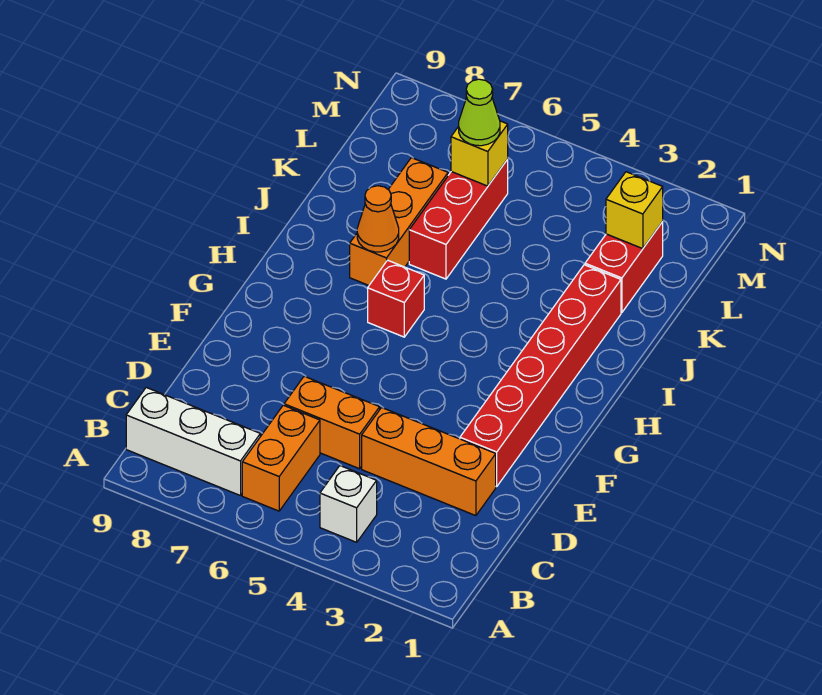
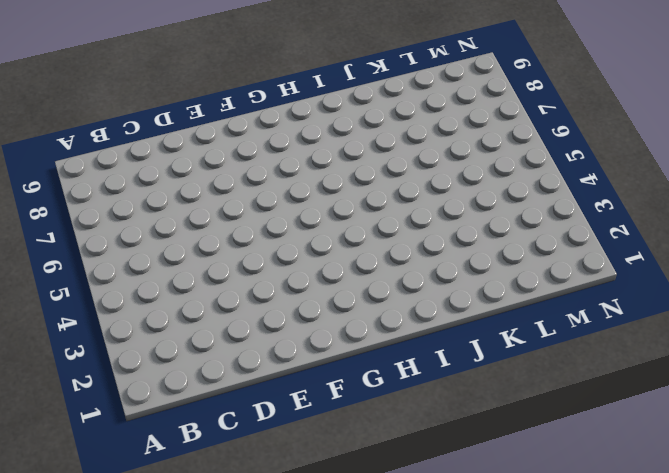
none -> white brick B4 level 1
none -> orange brick B6:C6 level 1
none -> white brick B7:B9 level 1

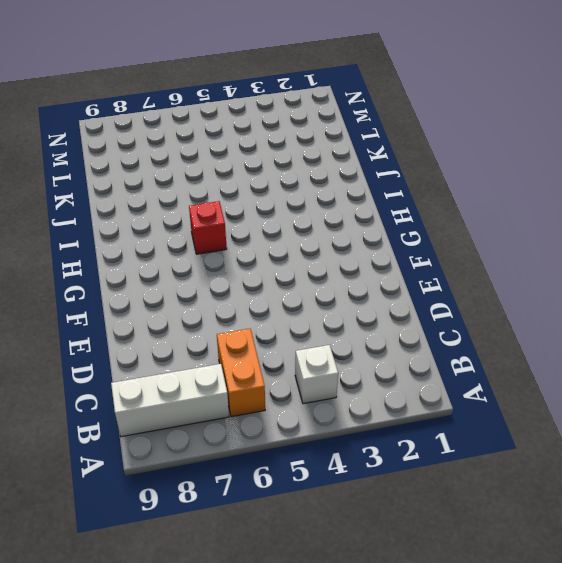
none -> orange brick D2:D4 level 1
none -> orange brick D5:D6 level 1
none -> red brick E2:J2 level 1

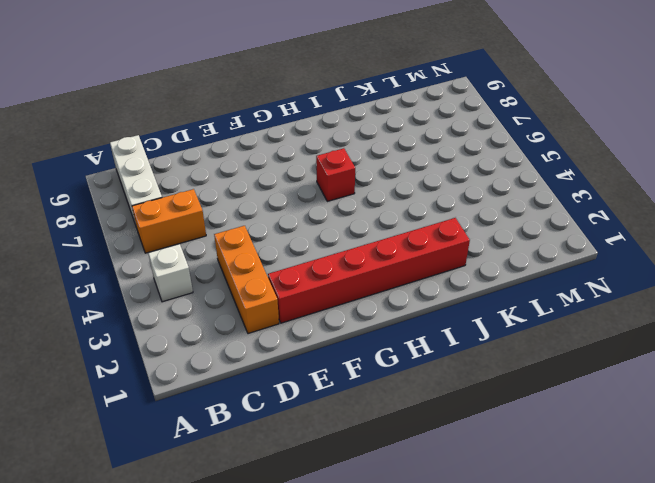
none -> orange brick D5:D6 level 1
none -> orange brick I7:K7 level 1
none -> red brick J6:L6 level 1

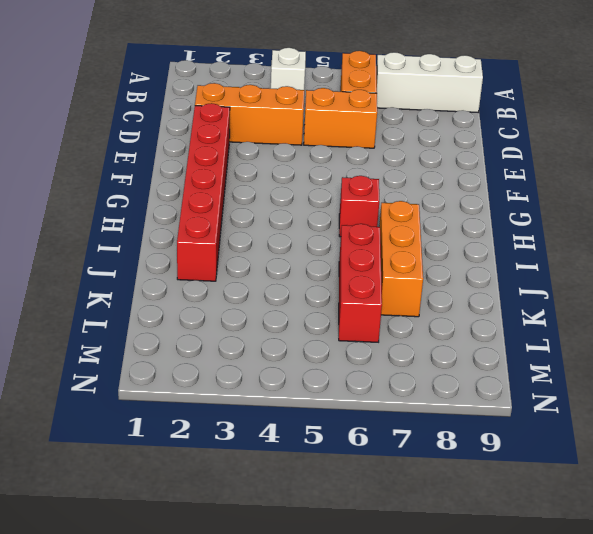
none -> red brick K2:L2 level 1
none -> orange cone I7 level 2
none -> yellow brick L2 level 2

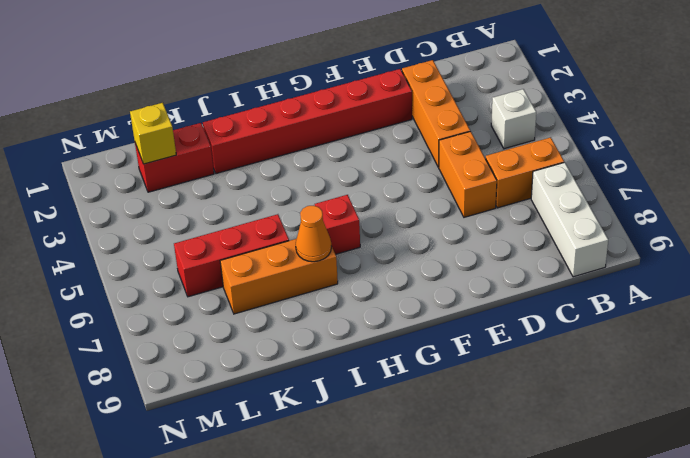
none -> yellow brick L6 level 2
none -> lime cone L6 level 3

